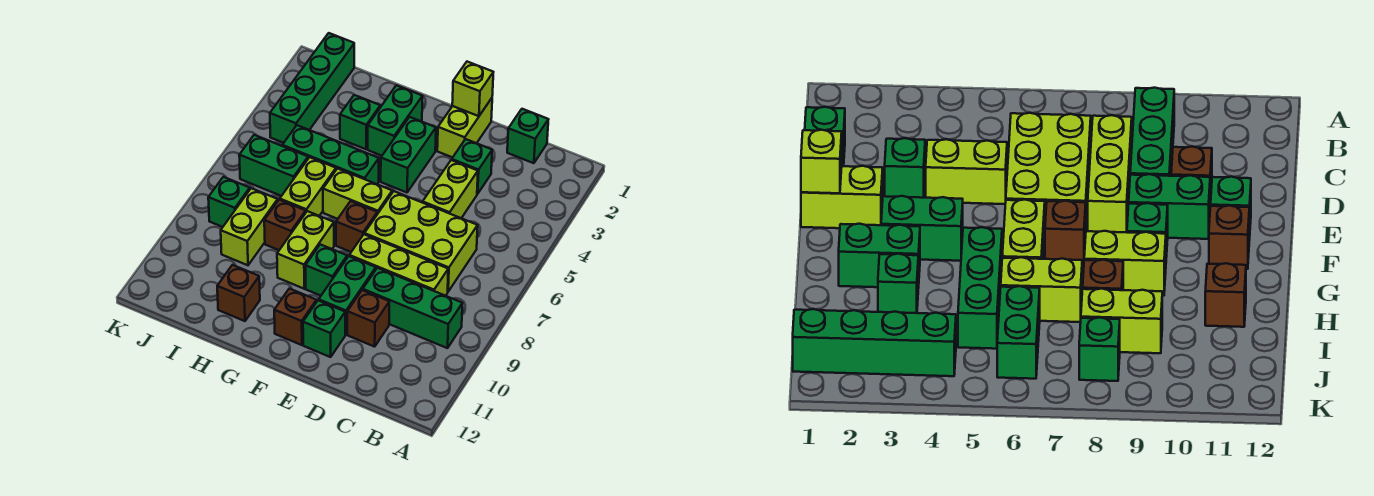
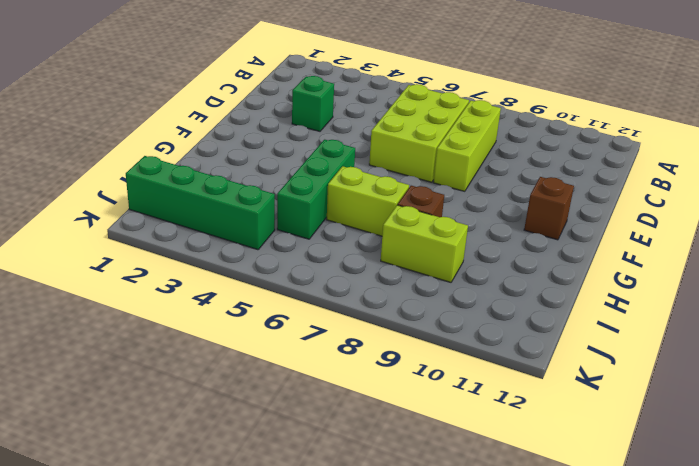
none -> green brick B9:D9 level 1
none -> green brick C1 level 1
none -> lime brick D4:D5 level 1

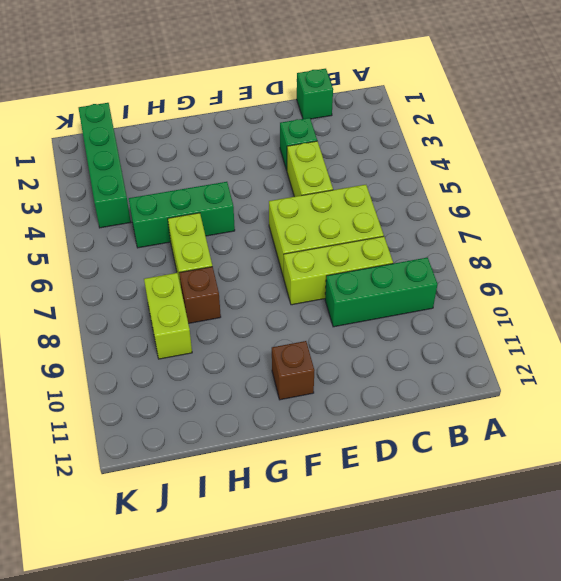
none -> brown brick D10 level 1
none -> lime brick E1:E2 level 1
none -> green brick E9:E10 level 1

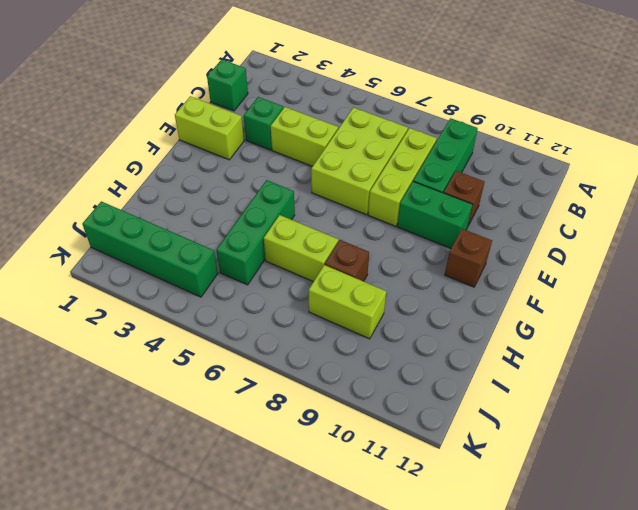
none -> green brick E11 level 1
none -> green brick F3:F4 level 1
none -> lime brick F6:G6 level 1

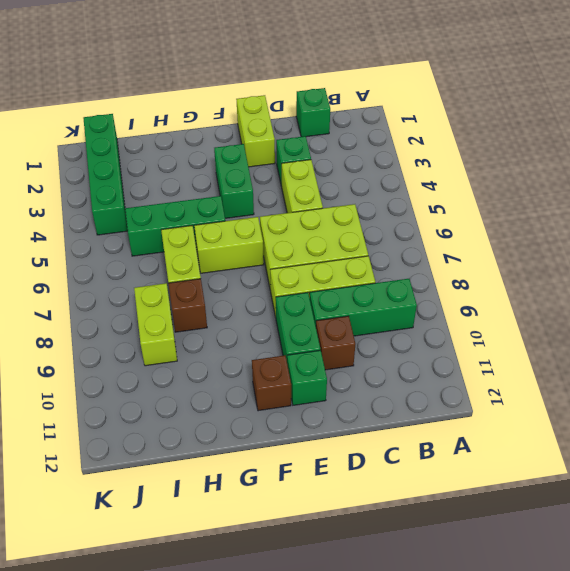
none -> brown brick F7 level 1
none -> green brick F9 level 1
none -> green brick G2:G3 level 1

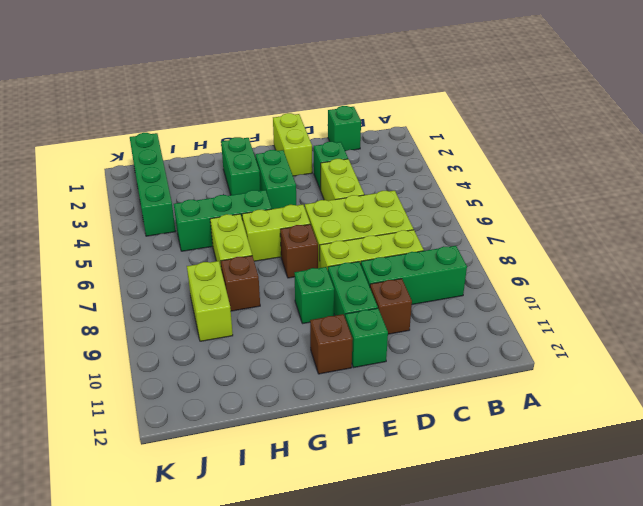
none -> lime brick G8:G9 level 1
none -> green brick H3 level 1
none -> brown brick H11 level 1

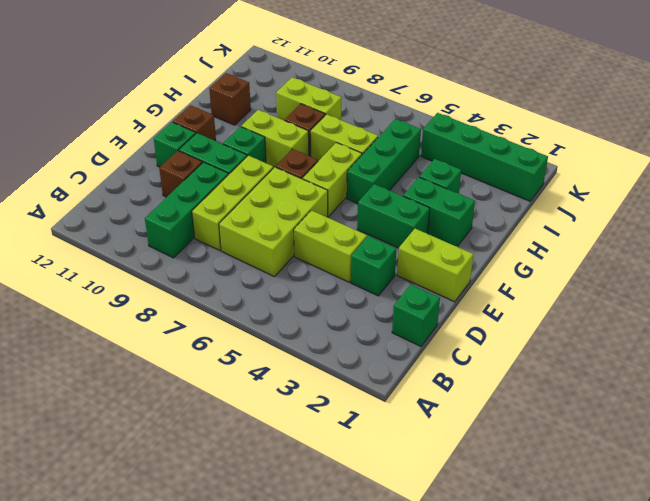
none -> green brick I6:J6 level 1
none -> green brick J8 level 1
none -> lime brick E1 level 2

